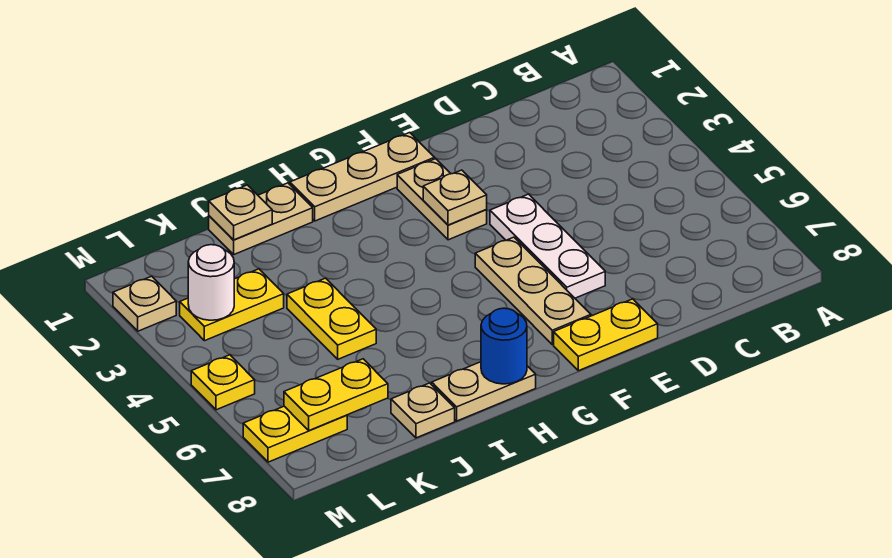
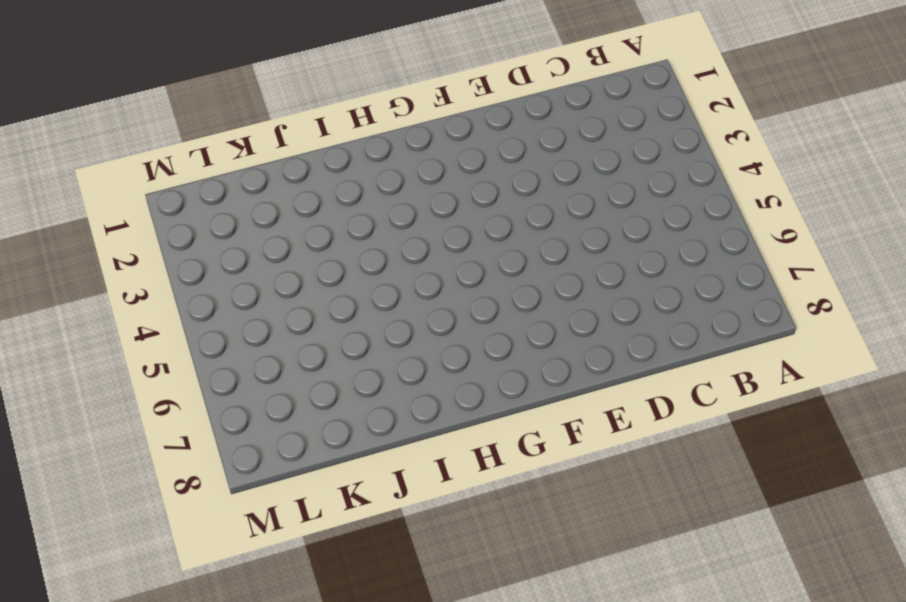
none -> white plate E4:E6 level 1
none -> yellow plate E8:F8 level 1
none -> tan plate F1:H1 level 1

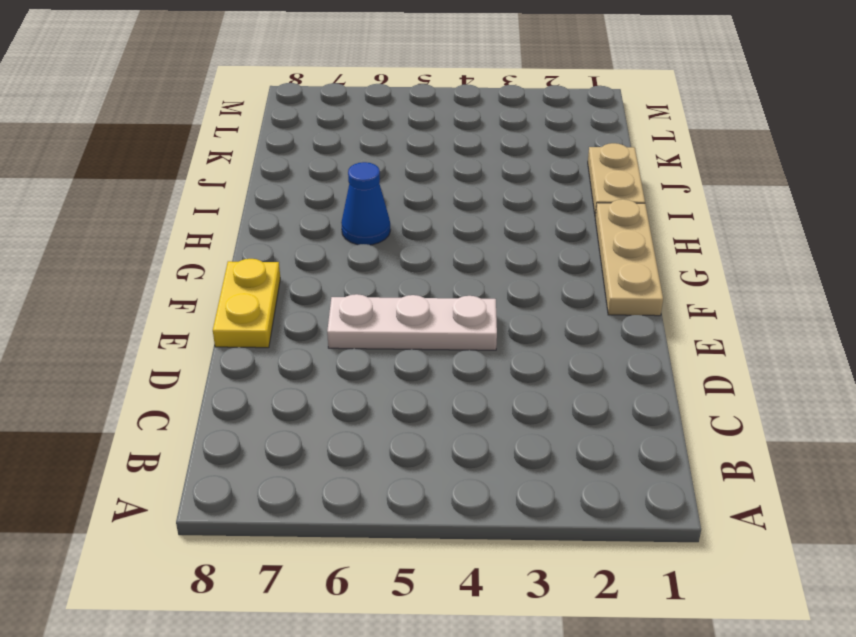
blue cone H6 level 1 -> none
none -> tan plate F2:F3 level 1
none -> tan plate F5:F7 level 1
none -> tan plate H8:I8 level 1

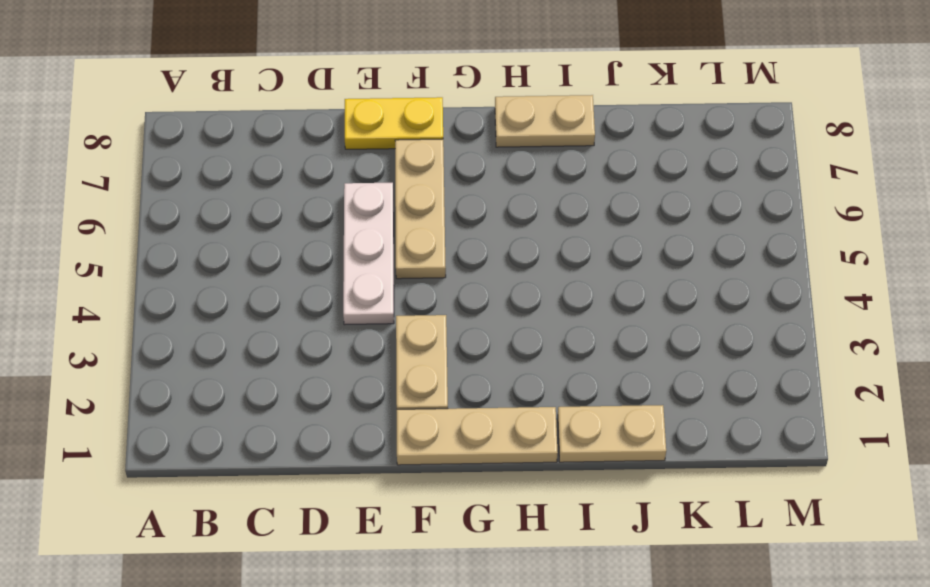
none -> yellow plate J4:J5 level 1
none -> tan plate J8 level 1
none -> yellow plate K3:L3 level 1

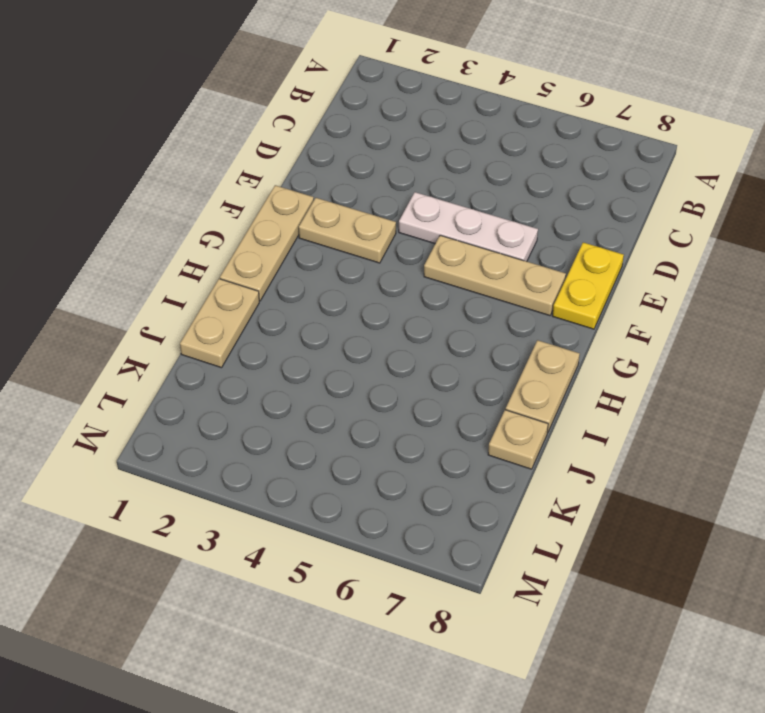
none -> yellow plate J4:J5 level 1
none -> yellow plate K3:L3 level 1
none -> yellow plate L7:M7 level 1

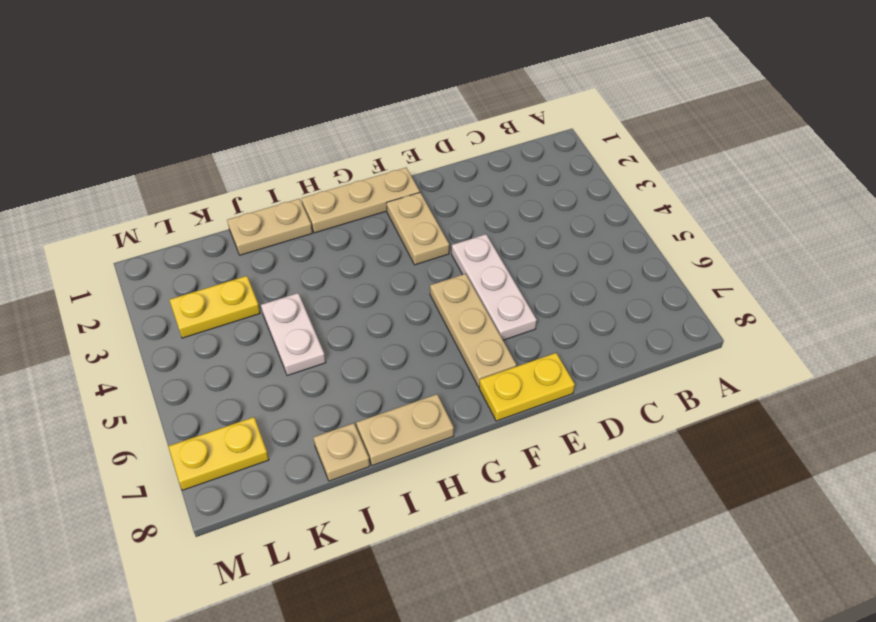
white plate J4:J5 level 1 -> yellow plate J4:J5 level 1
none -> tan plate M2 level 1
none -> yellow plate M5 level 1
none -> tan plate F3 level 2

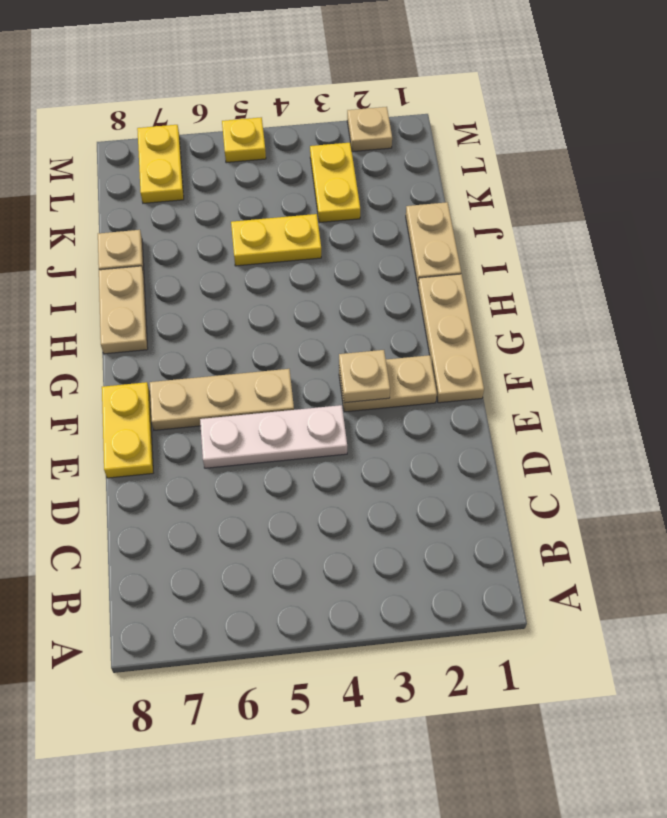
none -> blue round brick H8 level 2
none -> tan plate J1 level 2
none -> yellow plate K7:L7 level 2

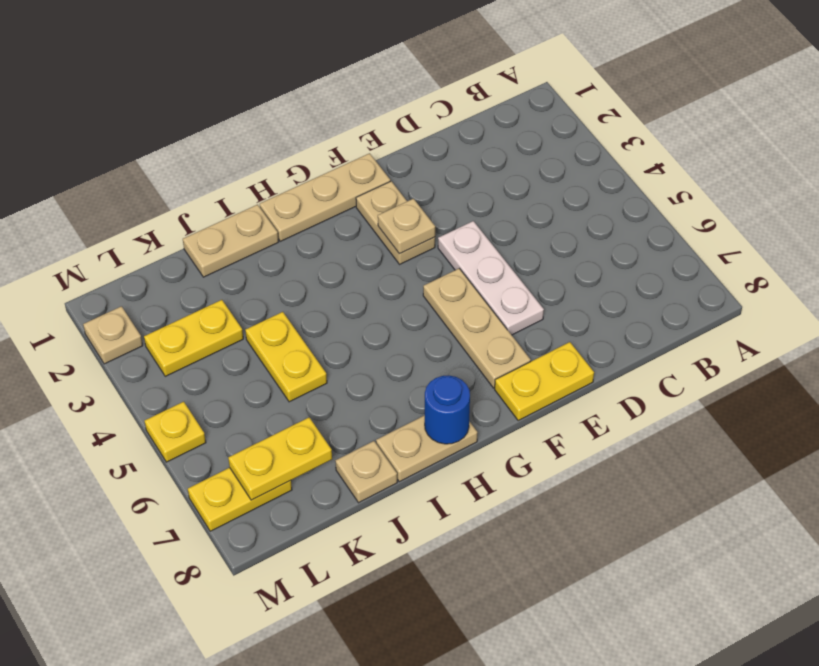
none -> tan plate J1 level 2
none -> white round brick L3 level 2

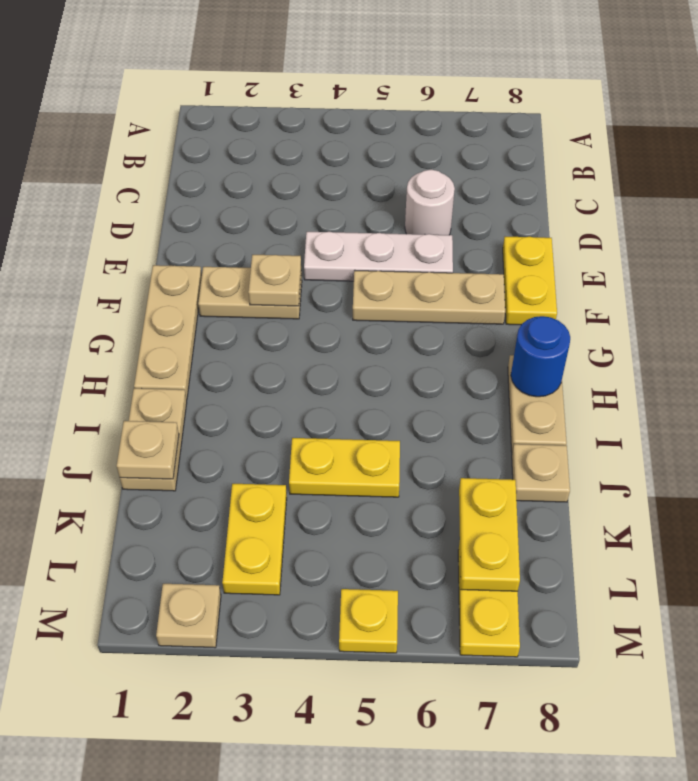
white round brick D6 level 1 -> white round brick L3 level 2

